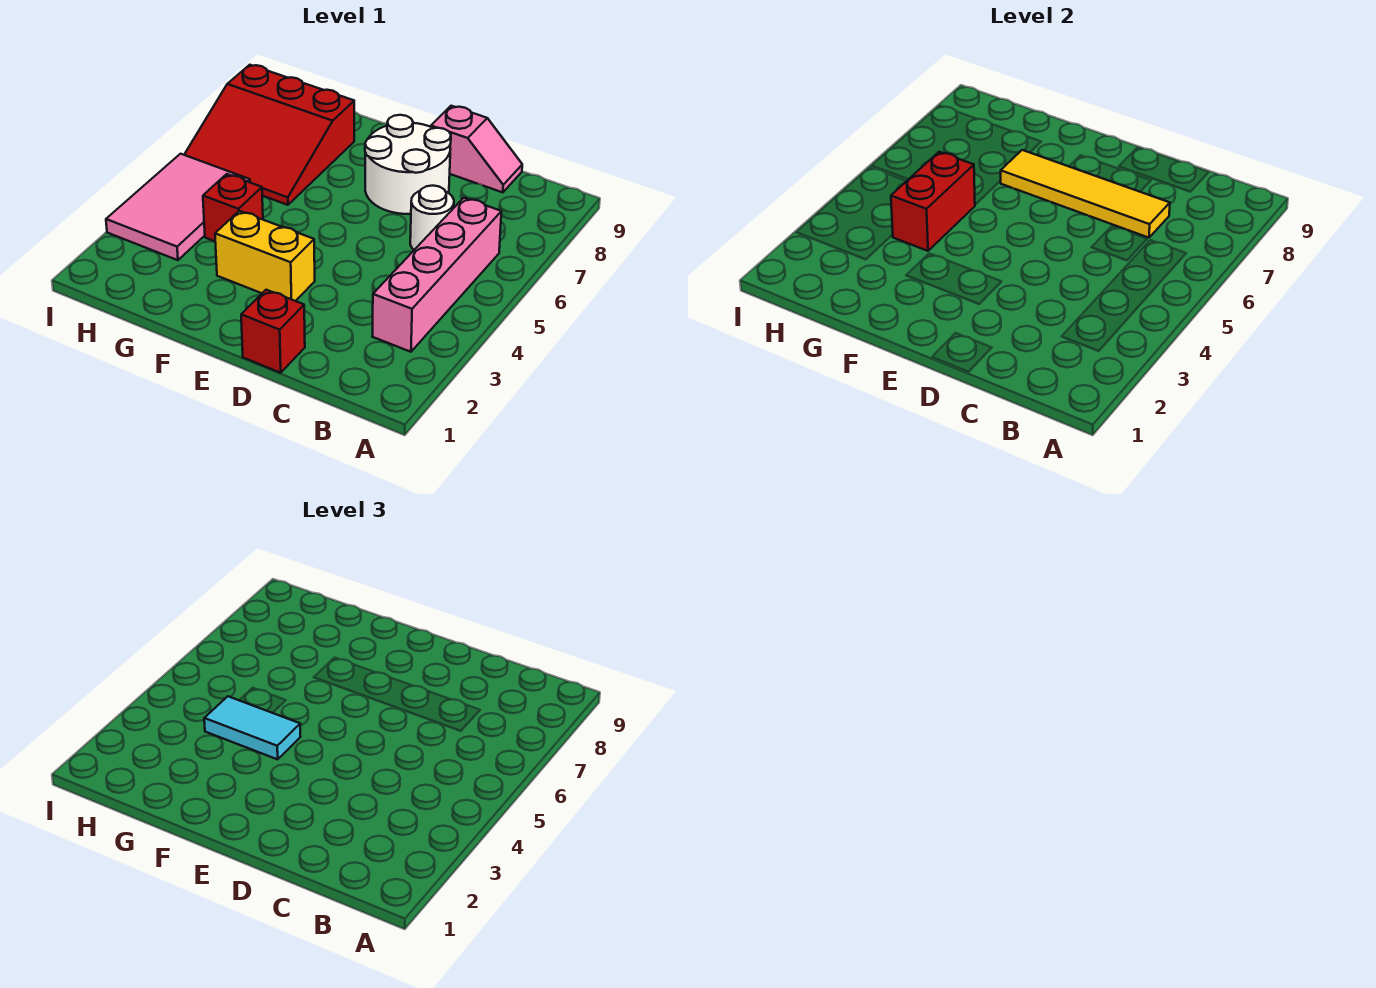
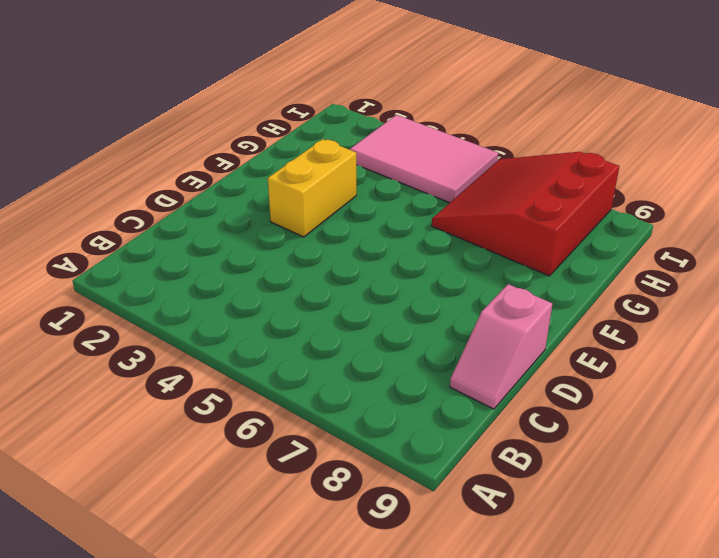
none -> pink brick B3:B6 level 1
none -> white round brick C6 level 1
none -> red brick D1 level 1

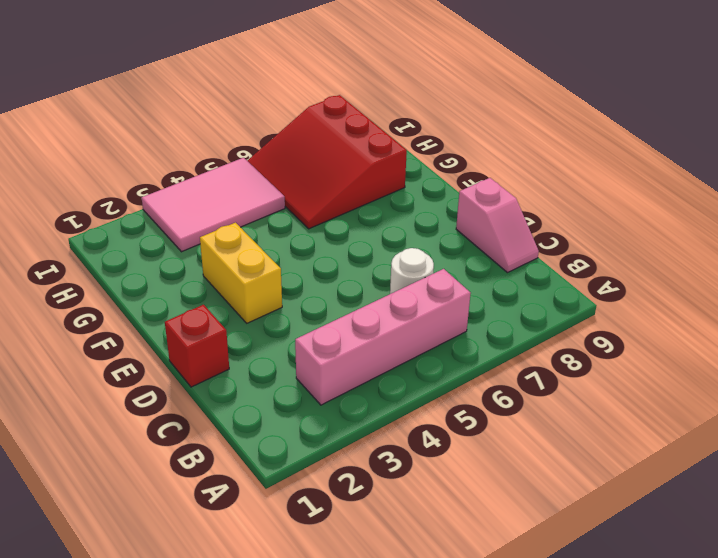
none -> white round brick D7:E8 level 1
none -> red brick G4 level 1
none -> yellow tile C7:F7 level 2

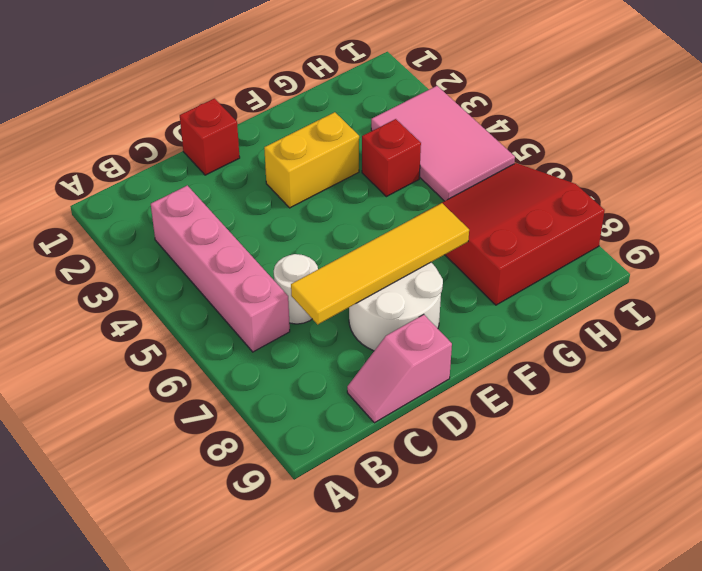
none -> red brick G4:G5 level 2
none -> cyan tile F4:G4 level 3

